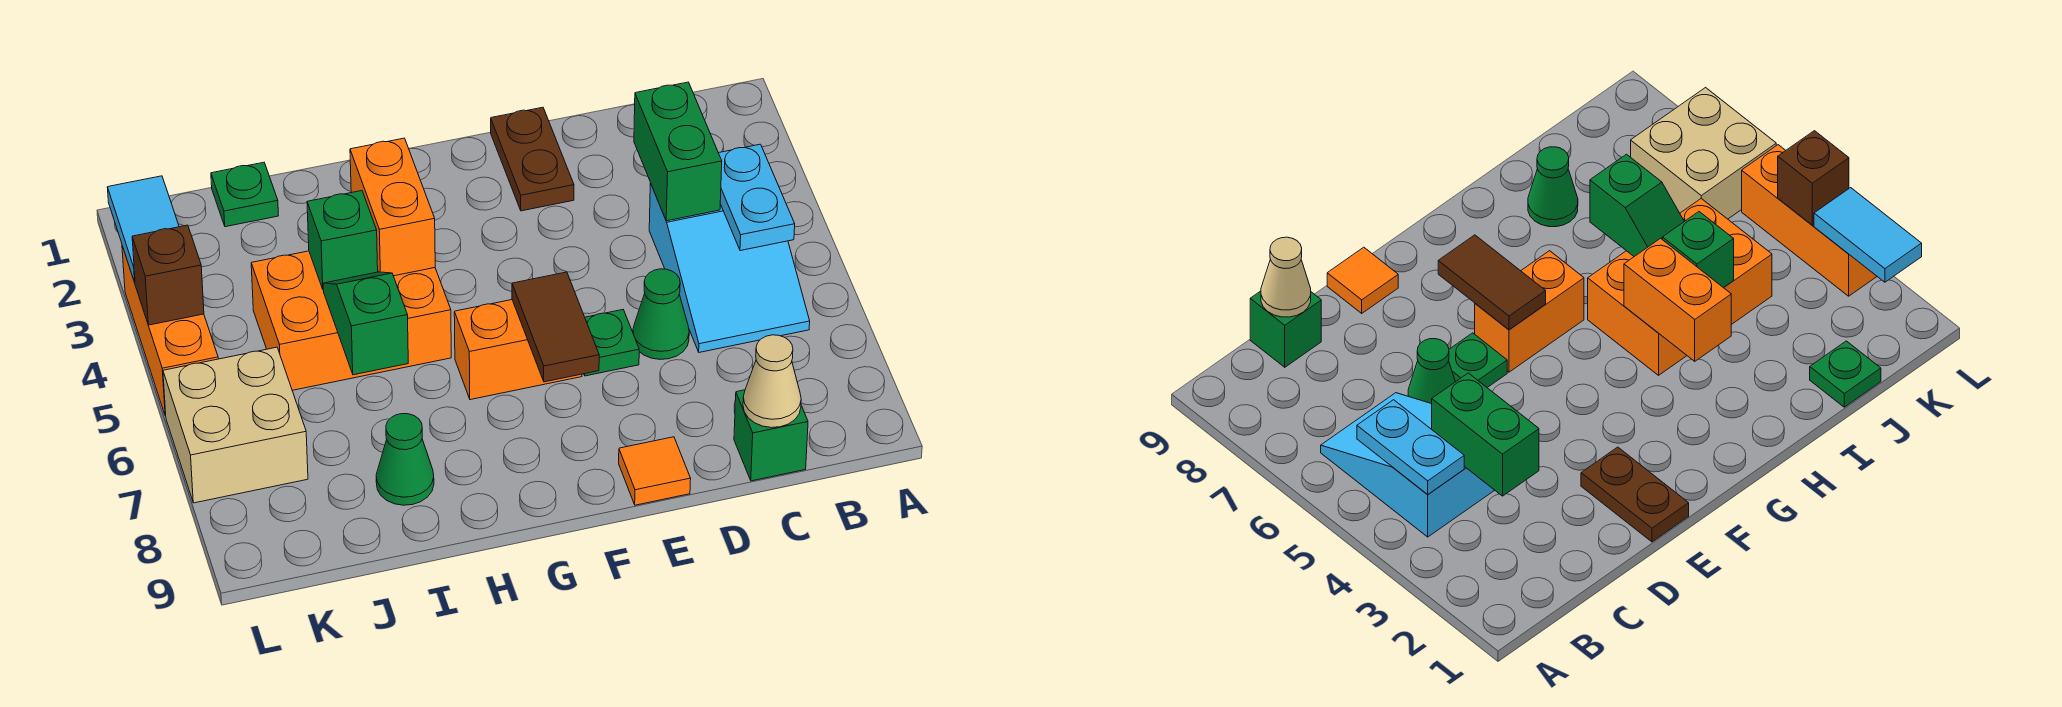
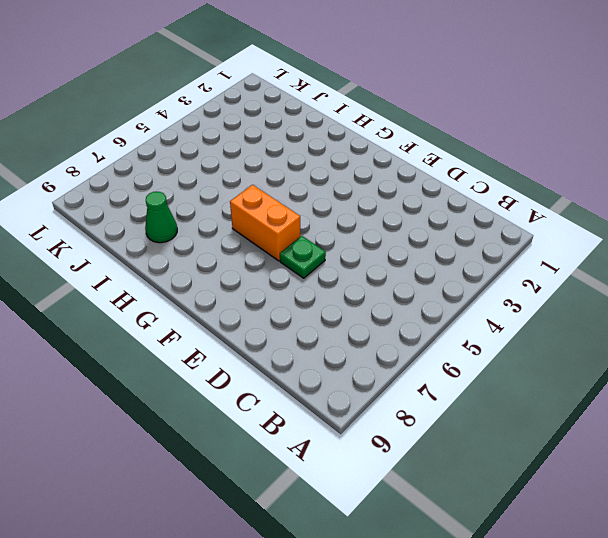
none -> cyan slope B4:C6 level 1 top 4
none -> green brick C9 level 1
none -> green cone D6 level 1

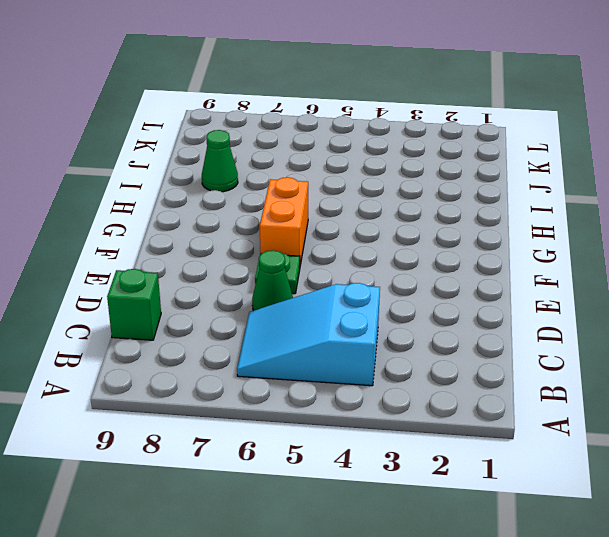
none -> brown plate E1:E2 level 1
none -> orange tile E9 level 1
none -> orange brick H4:J5 level 1

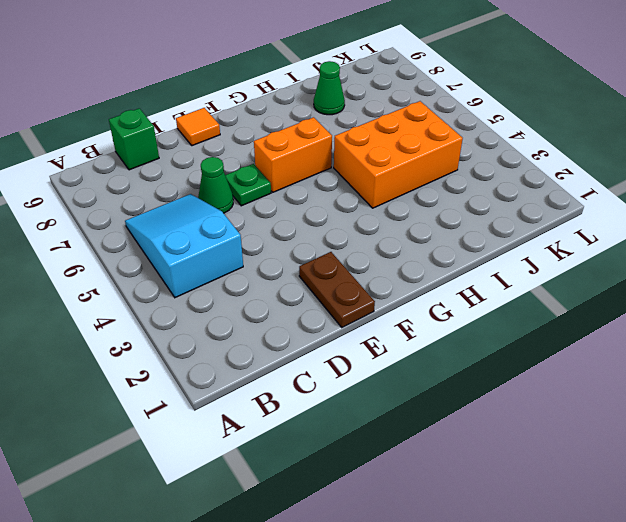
none -> green plate J1 level 1
none -> tan brick K6:L7 level 1
none -> orange brick L3:L5 level 1

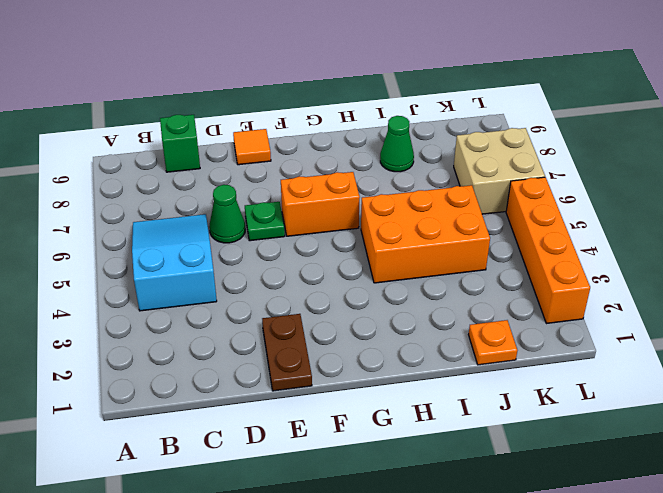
orange plate J1 level 1 -> green plate J1 level 1
orange brick L2:L5 level 1 -> orange brick L3:L5 level 1
none -> cyan plate B4:B5 level 2
none -> green brick C3:C4 level 2
none -> tan cone C9 level 2

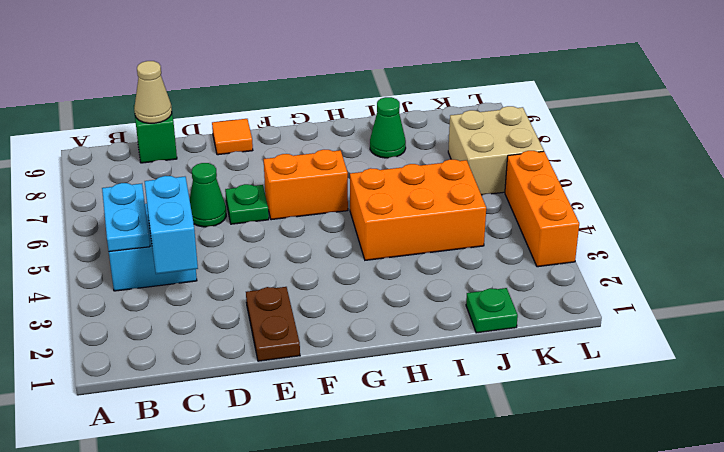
cyan brick C3:C4 level 2 -> green brick C3:C4 level 2
none -> brown tile F6:F7 level 2
none -> orange brick H3:H4 level 2
none -> green brick I4 level 2

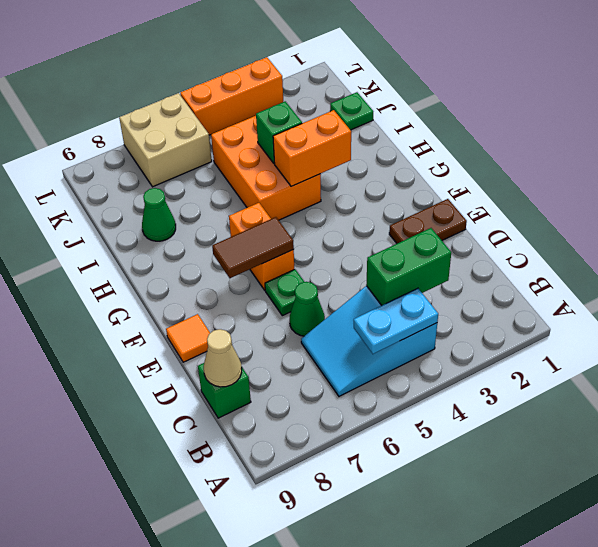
none -> green slope I5:I6 level 2 top 6
none -> cyan tile L2:L3 level 2
none -> brown brick L4 level 2

